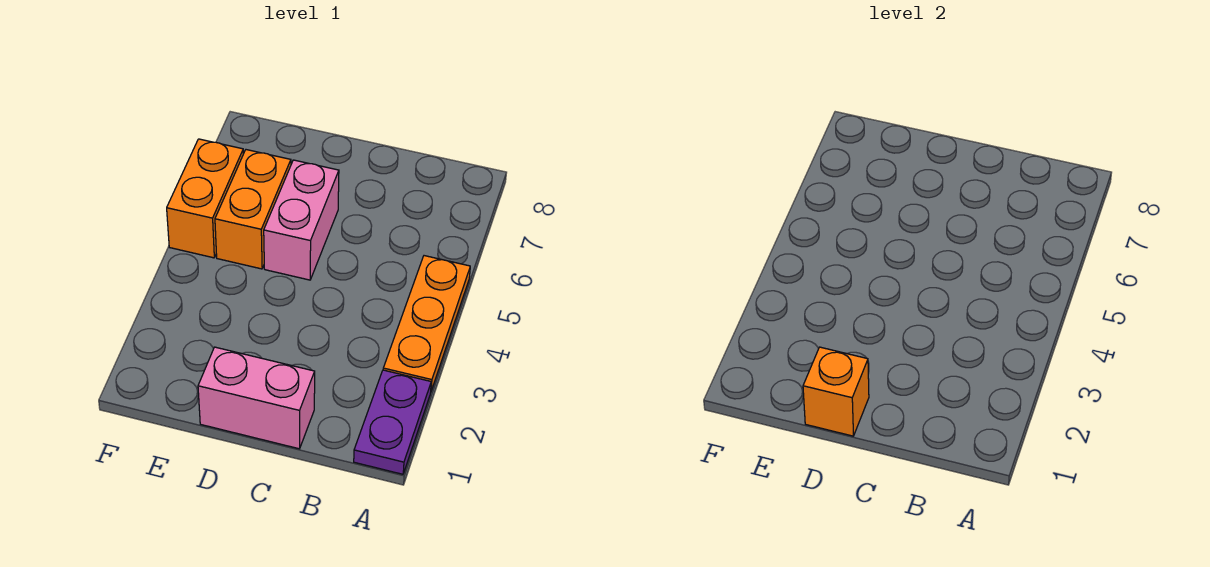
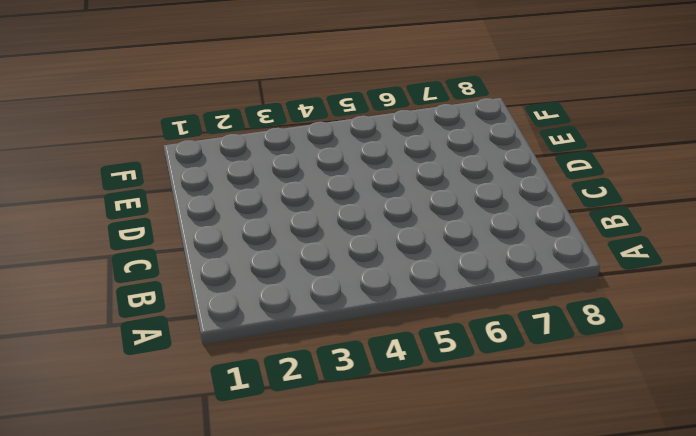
none -> purple plate A1:A2 level 1
none -> orange plate A3:A5 level 1

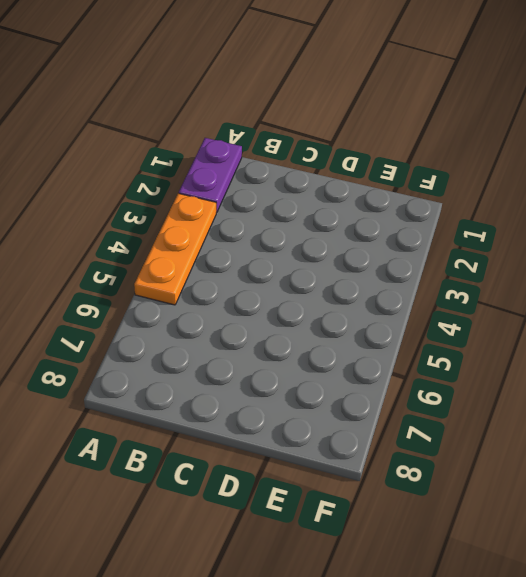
none -> pink brick C1:D1 level 1
none -> pink brick D5:D6 level 1

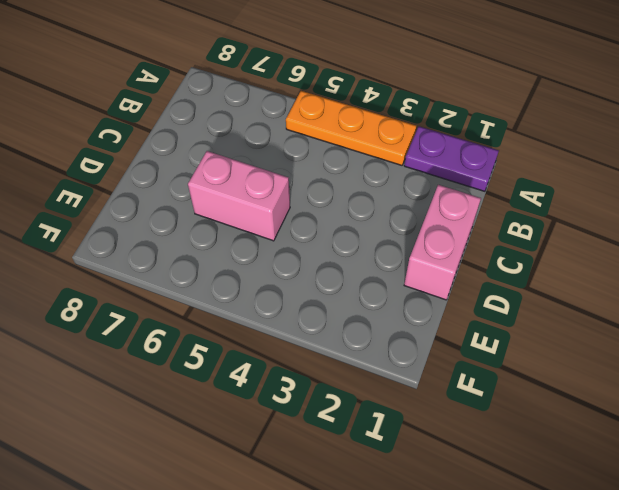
none -> orange brick E5:E6 level 1
none -> orange brick F5:F6 level 1

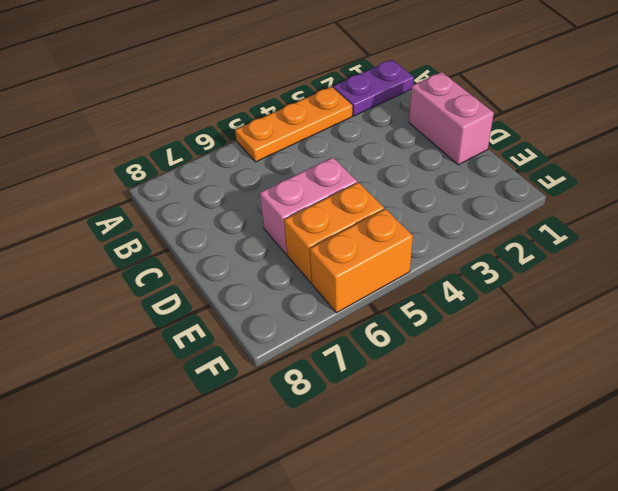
none -> orange brick D1 level 2

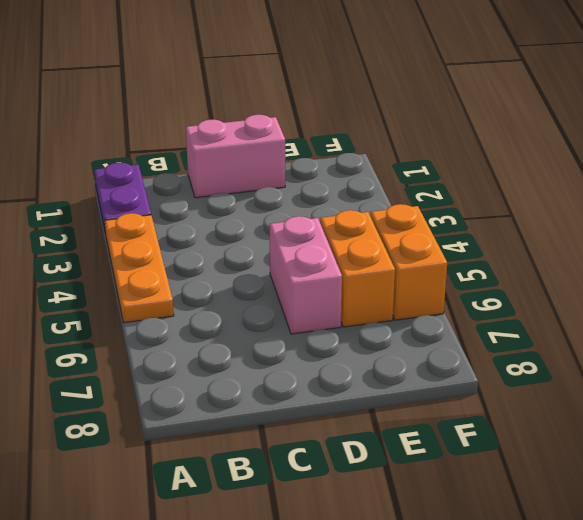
none -> orange brick D1 level 2

